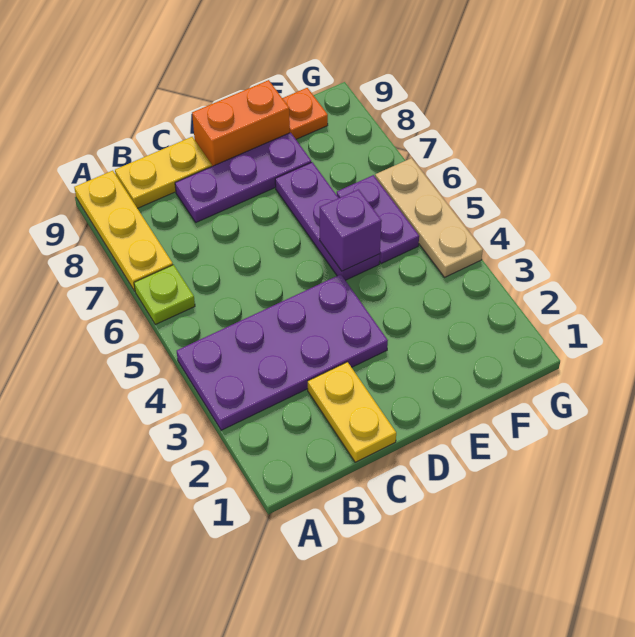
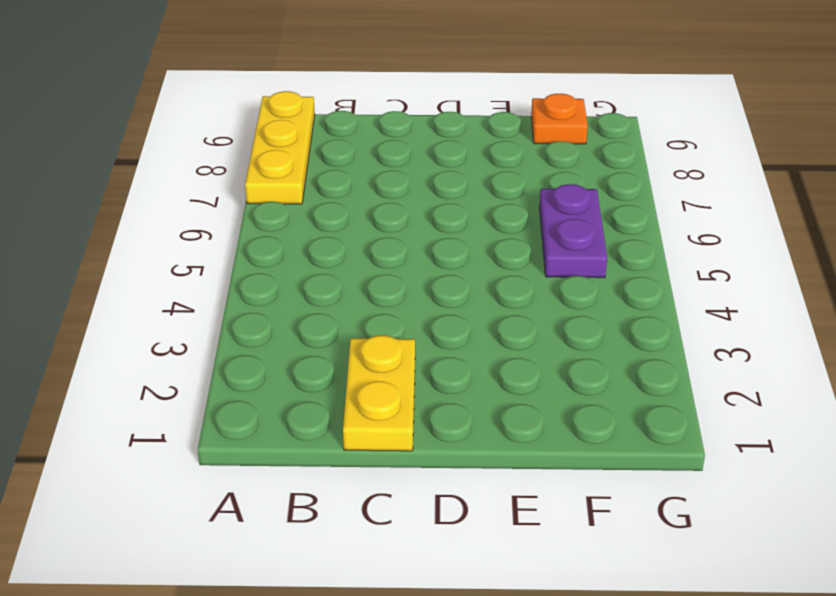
none -> purple plate A3:D4 level 1
none -> lime plate A6 level 1
none -> yellow plate B9:C9 level 1

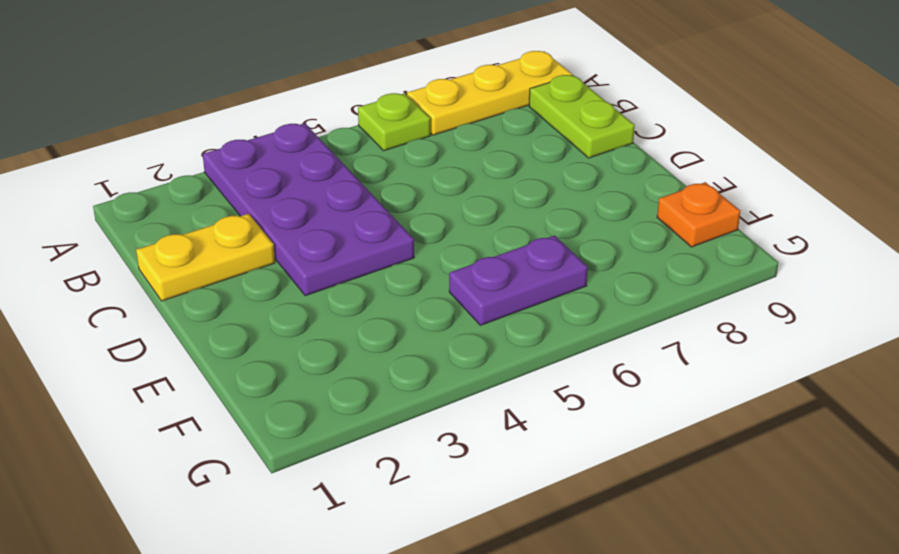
lime plate B9:C9 level 1 -> yellow plate B9:C9 level 1
none -> purple plate C8:E8 level 1
none -> orange brick D9:E9 level 1
none -> purple plate E5:E7 level 1

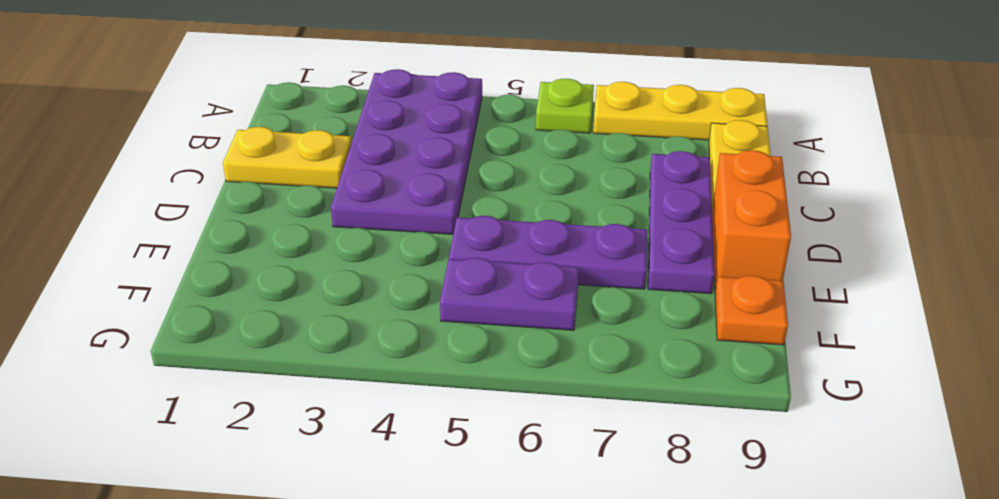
none -> tan plate G4:G6 level 1
none -> purple brick E5 level 2

